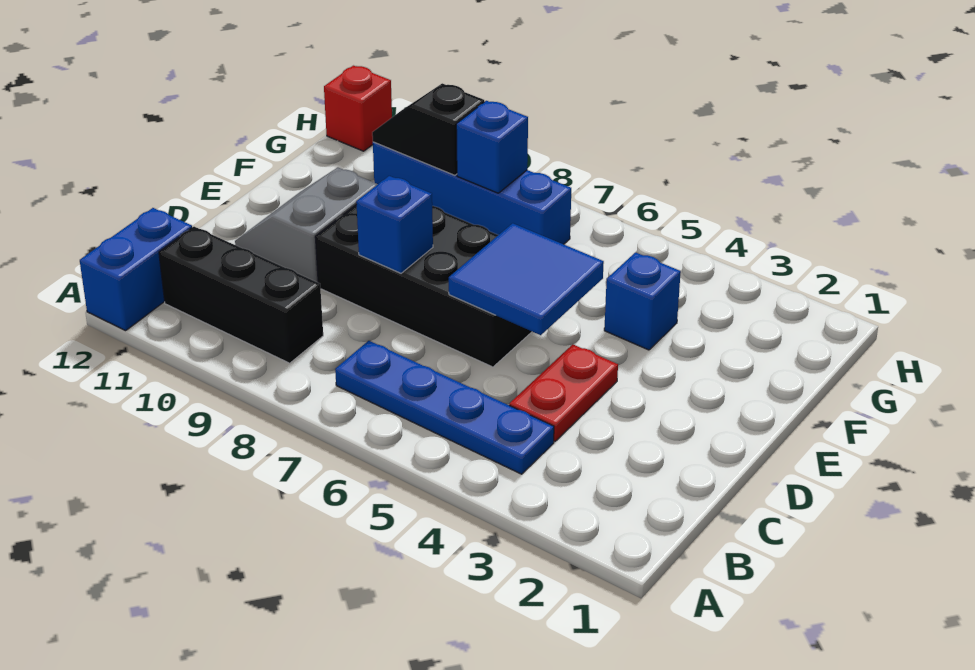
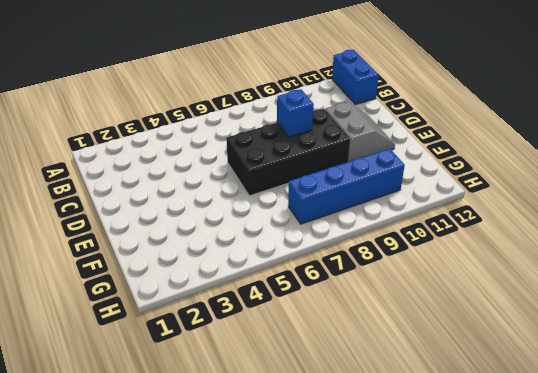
none -> blue plate B4:B7 level 1
none -> black brick B9:B11 level 1
none -> red plate C4:D4 level 1

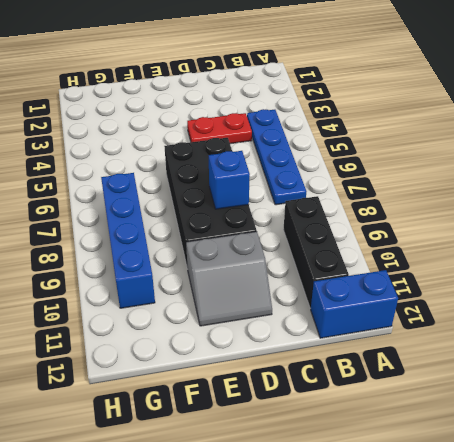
none -> blue brick F4 level 1
none -> red brick H12 level 1
none -> blue tile D5:E6 level 2

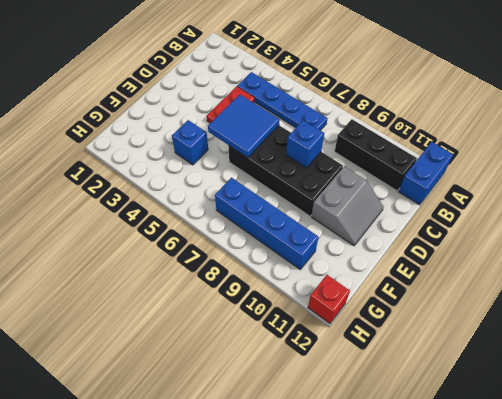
none -> blue brick G8 level 2
none -> black slope G9:G10 level 2 top 9

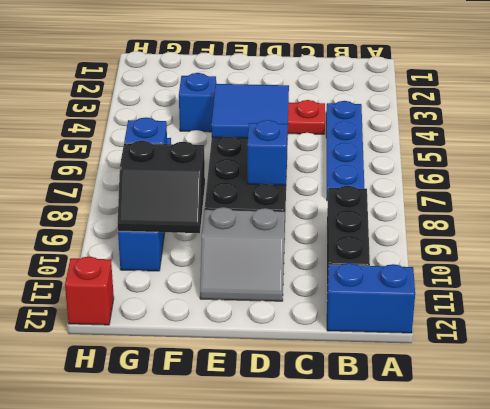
black slope F9:G10 level 2 top 9 -> black slope G9:G10 level 2 top 9

